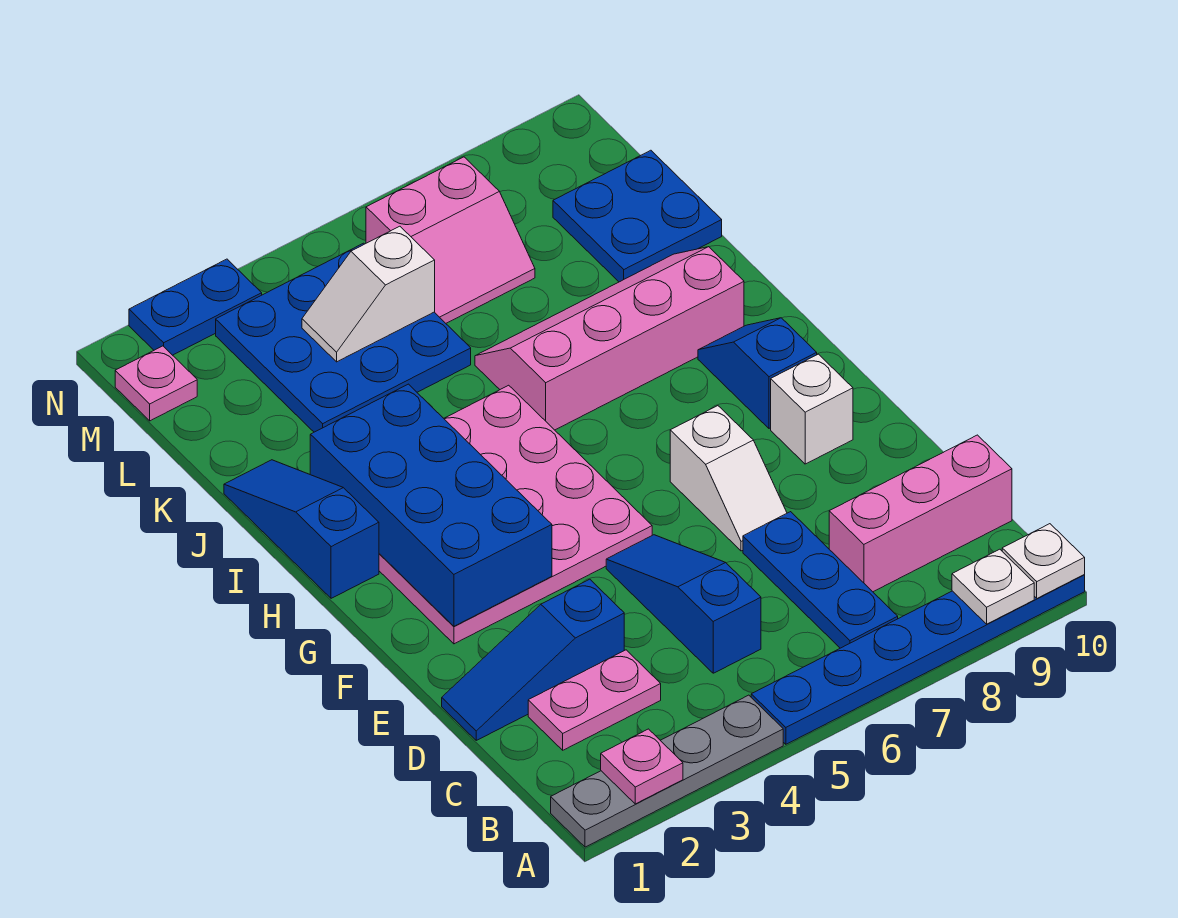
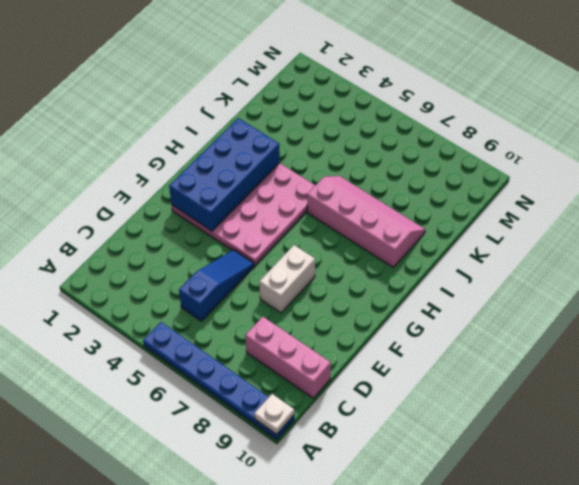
white brick E7:F7 level 1 -> white slope E7:F7 level 1 top F
none -> grey plate A1:A4 level 1
none -> blue plate B7:D7 level 1
none -> pink plate C2:C3 level 1

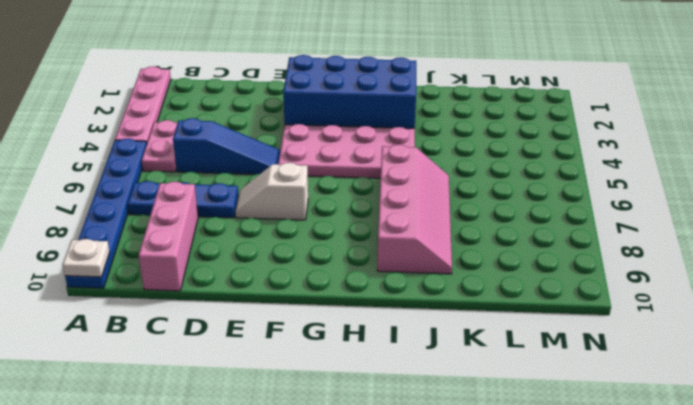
pink plate A1:A4 level 1 -> grey plate A1:A4 level 1
pink plate B4:B5 level 1 -> pink plate C2:C3 level 1
none -> blue slope D1:D3 level 1 top 3
none -> white brick F9 level 1
none -> blue slope G9:H9 level 1 top G

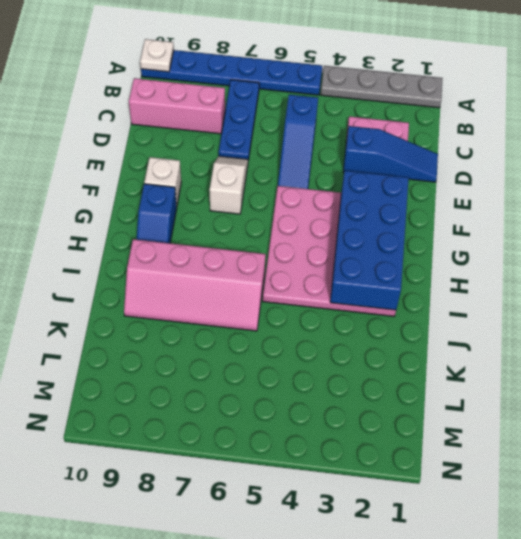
none -> blue slope H1:J1 level 1 top H
none -> blue plate K3:M5 level 1
none -> blue plate K9:L10 level 1

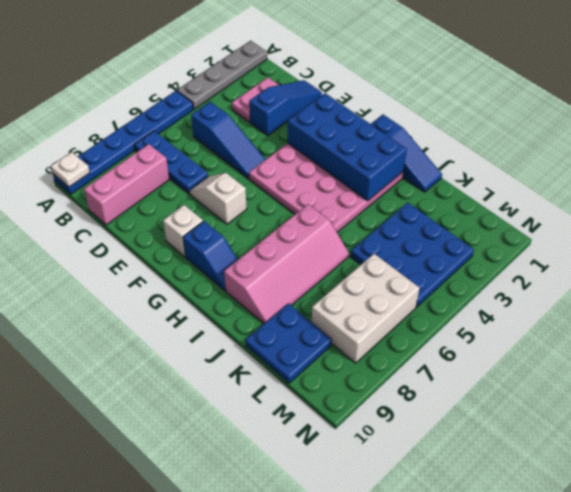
white brick L6:M8 level 1 -> pink slope L6:M7 level 1 top M
none -> pink plate M1 level 1
none -> blue plate N2:N3 level 1
none -> pink plate A2 level 2

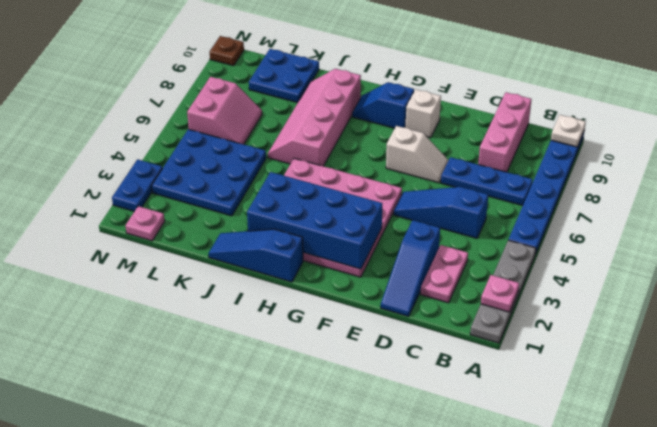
brown plate N10 level 1 -> none
none -> white plate A9 level 2
none -> white slope L4:L5 level 2 top 5

